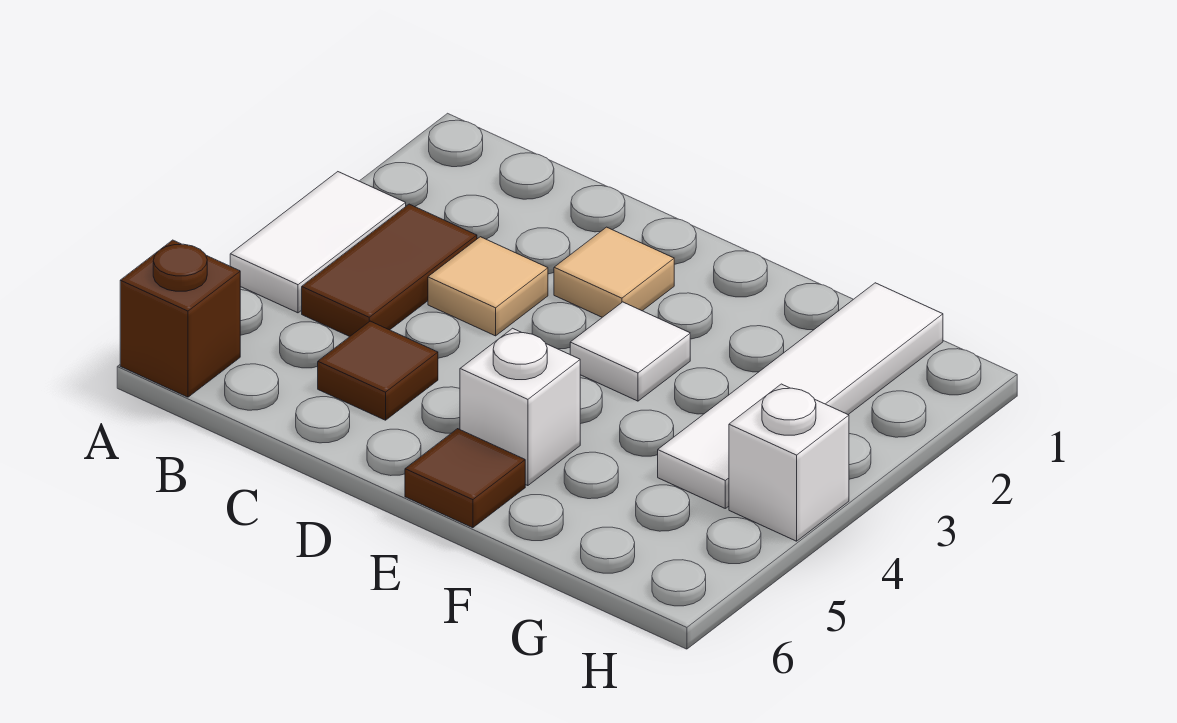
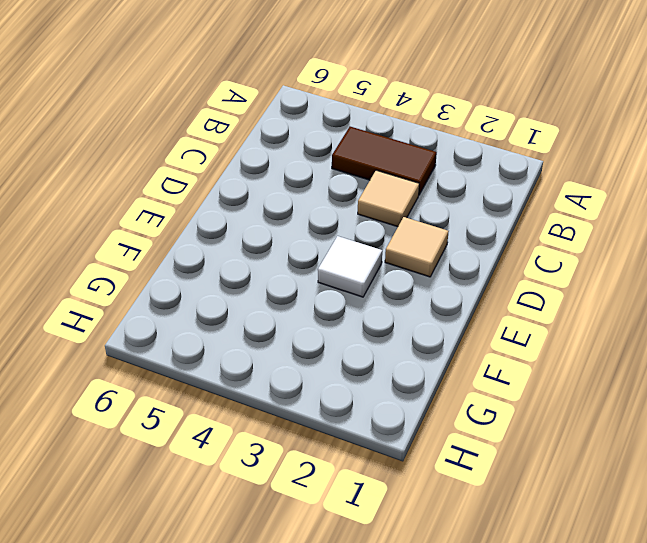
none -> white tile A3:A4 level 1
none -> brown brick A6 level 1

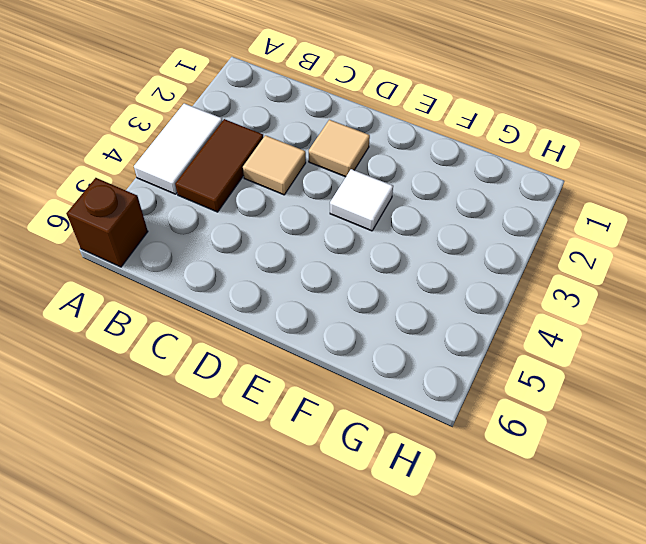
none -> brown tile C5 level 1
none -> white brick E5 level 1

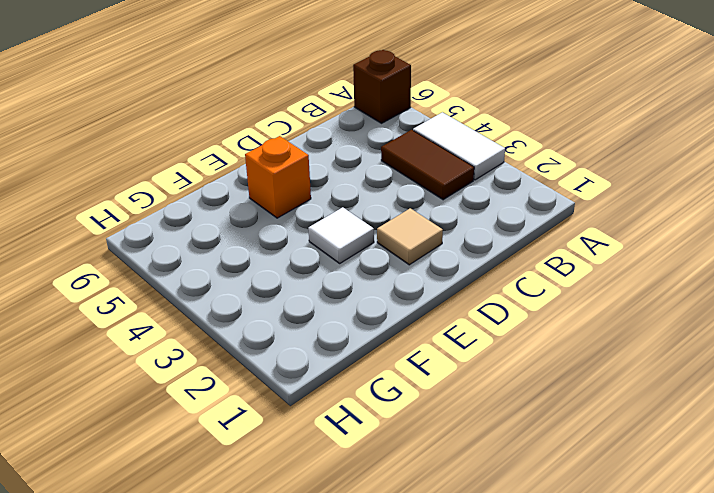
orange brick E5 level 1 -> white brick E5 level 1
none -> tan tile C3 level 1
none -> brown tile C5 level 1

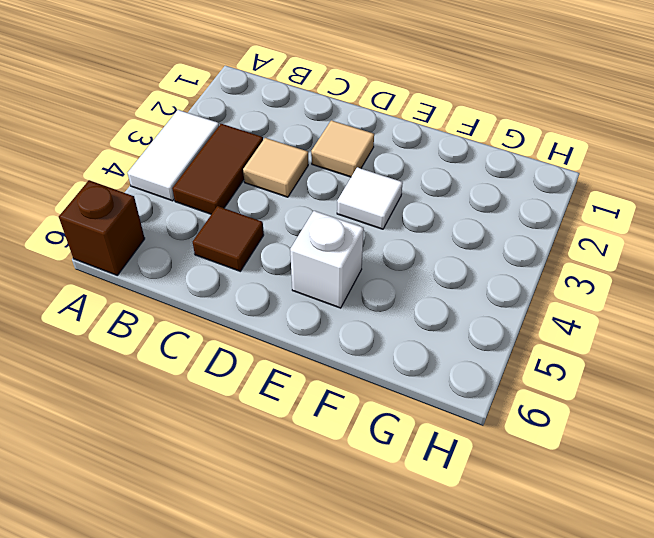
none -> brown tile E6 level 1
none -> white tile G1:G4 level 1

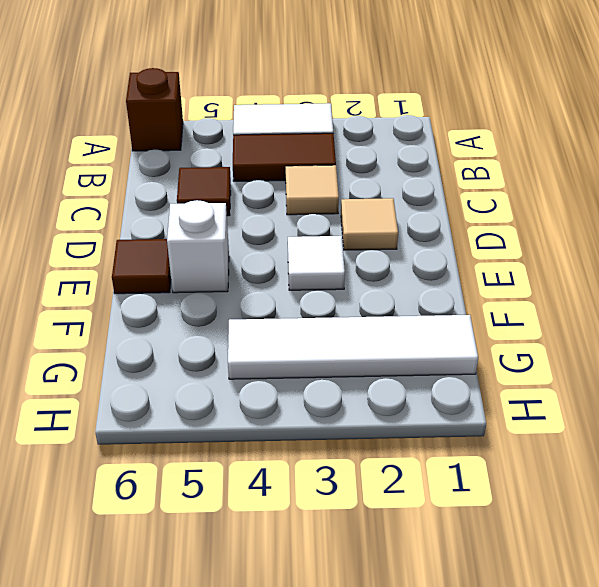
none -> white brick H4 level 1

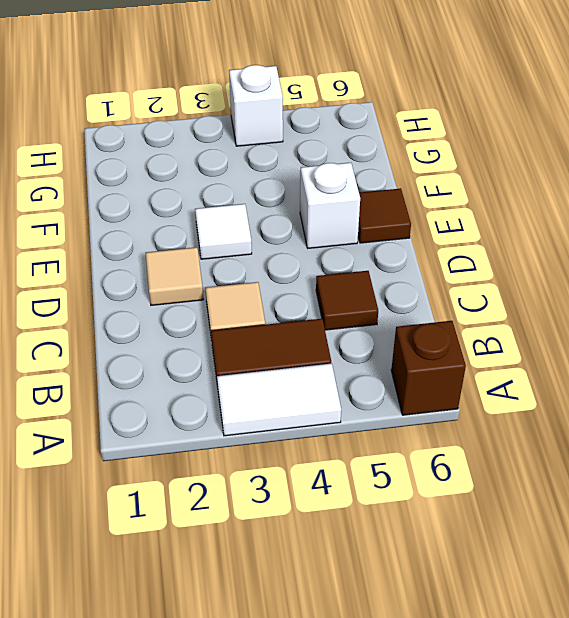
none -> white tile G1:G4 level 1

